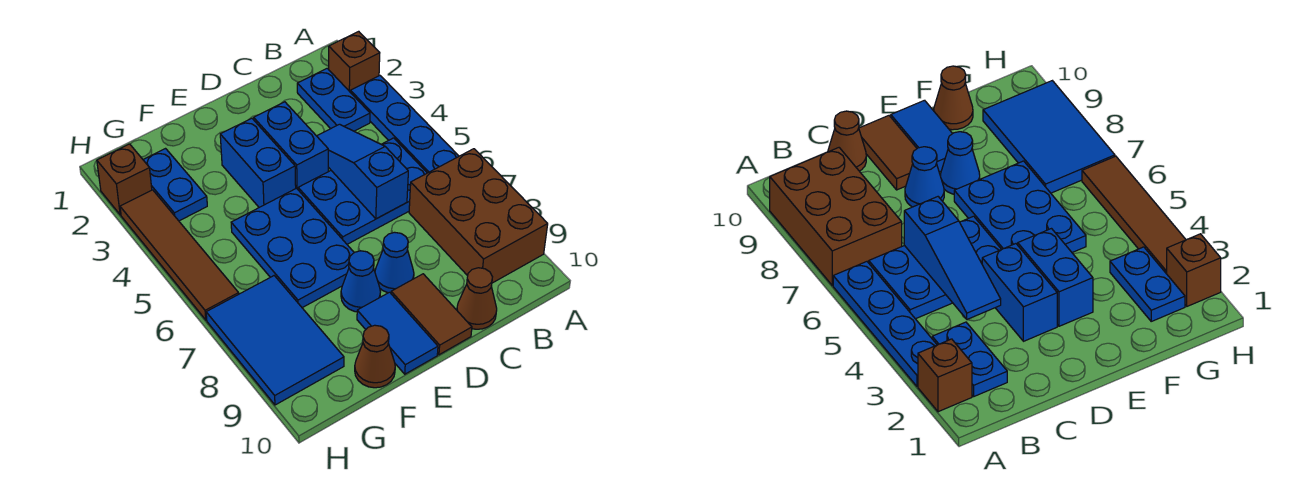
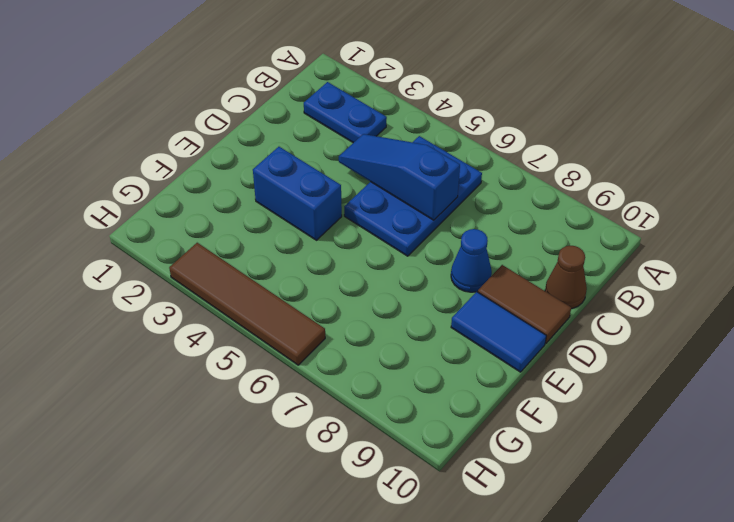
none -> brown brick A2 level 1
none -> blue plate A3:A6 level 1
none -> brown brick A7:B9 level 1

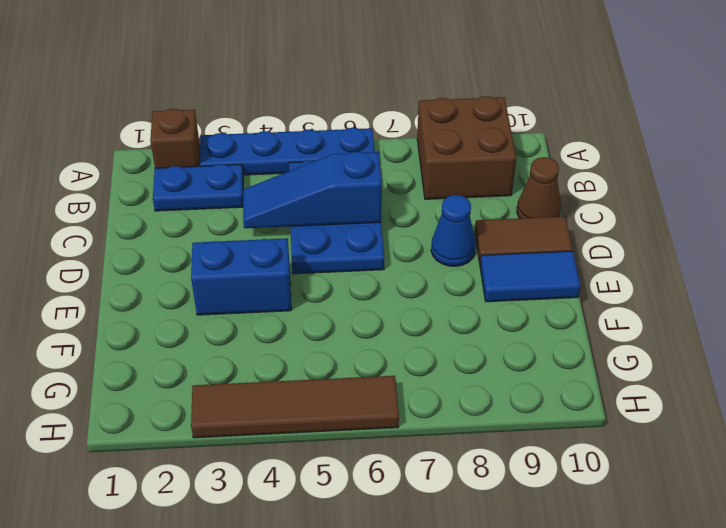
brown brick A8:B9 level 1 -> brown brick A7:B9 level 1
none -> blue brick D3:D4 level 1
none -> blue plate E5:F7 level 1
none -> blue cone E8 level 1

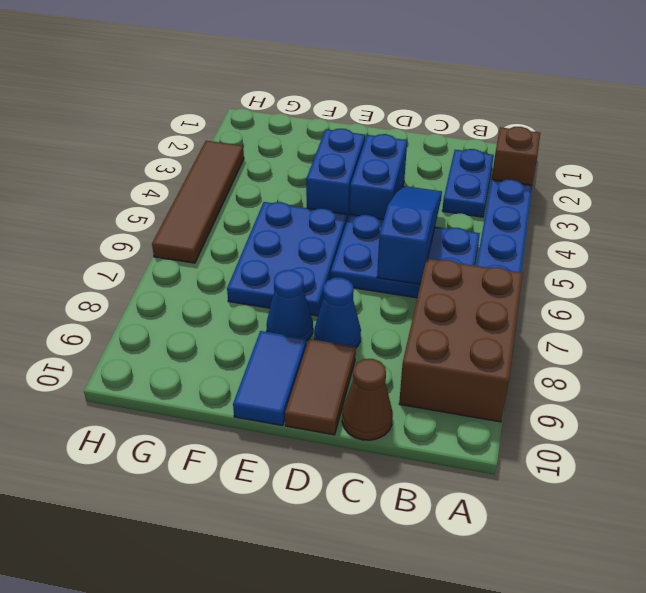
none -> brown cone F10 level 1
none -> blue plate G2:G3 level 1
none -> blue tile G7:H9 level 1

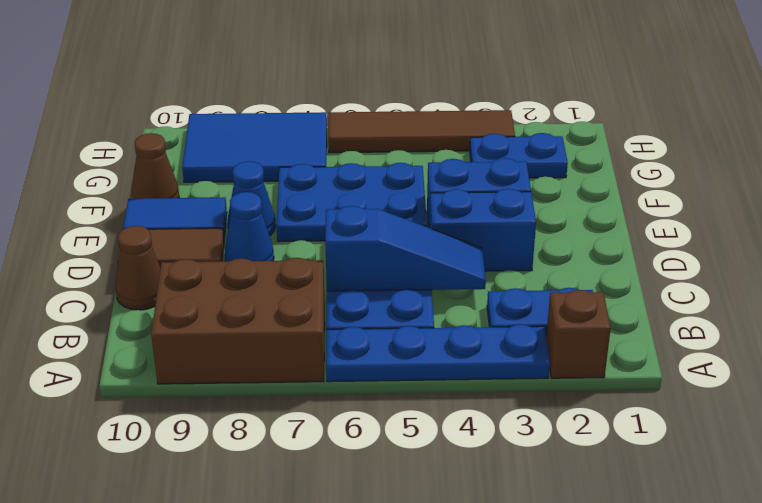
none -> brown brick H2 level 1

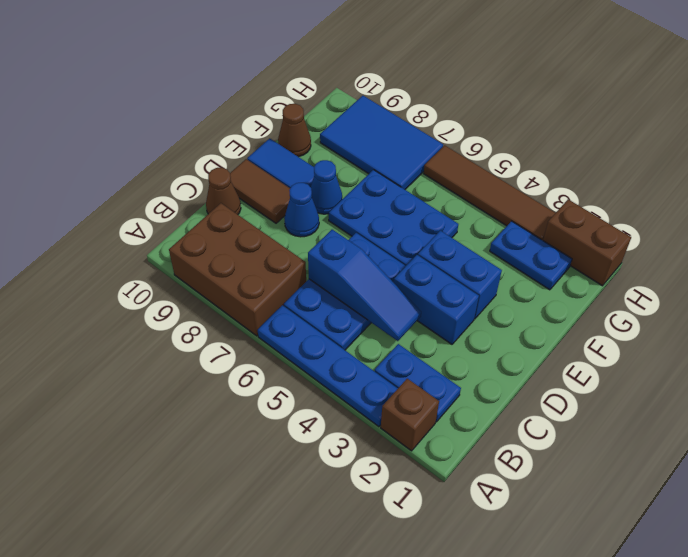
brown brick H1:H2 level 1 -> brown brick H2 level 1

